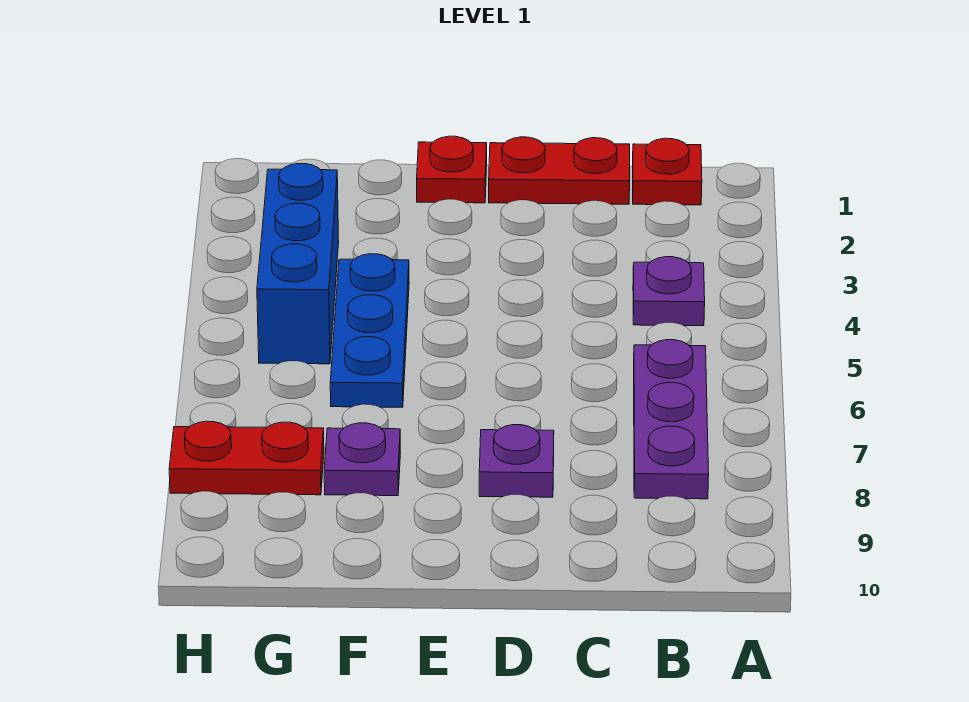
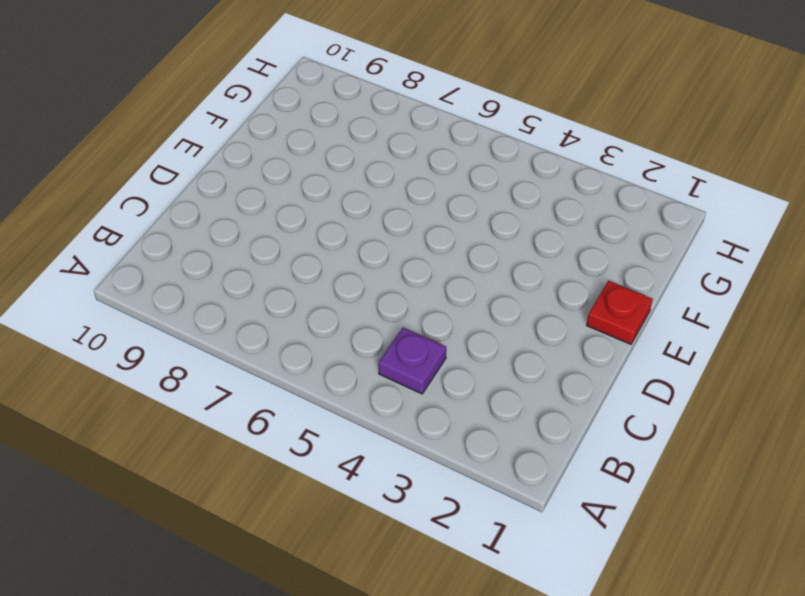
none -> red plate B1 level 1
none -> purple plate B6:B8 level 1

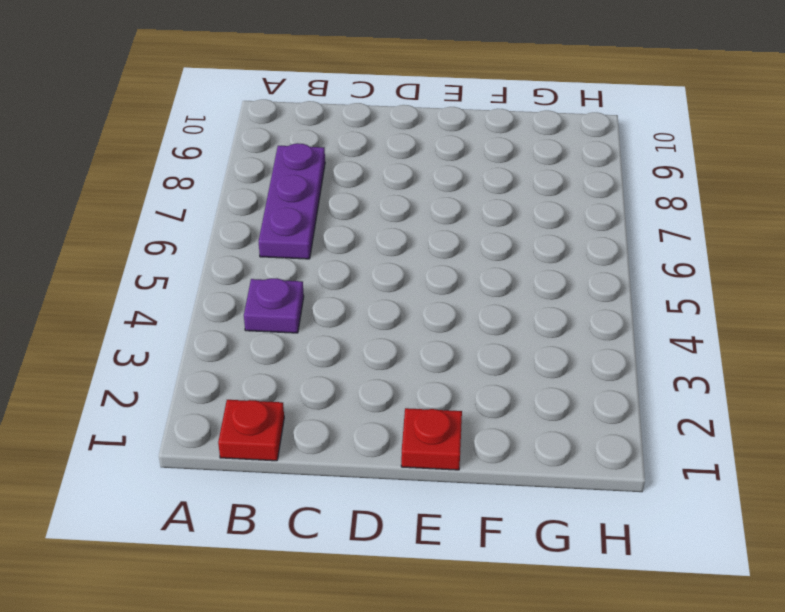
none -> red plate C1:D1 level 1
none -> purple plate D8 level 1

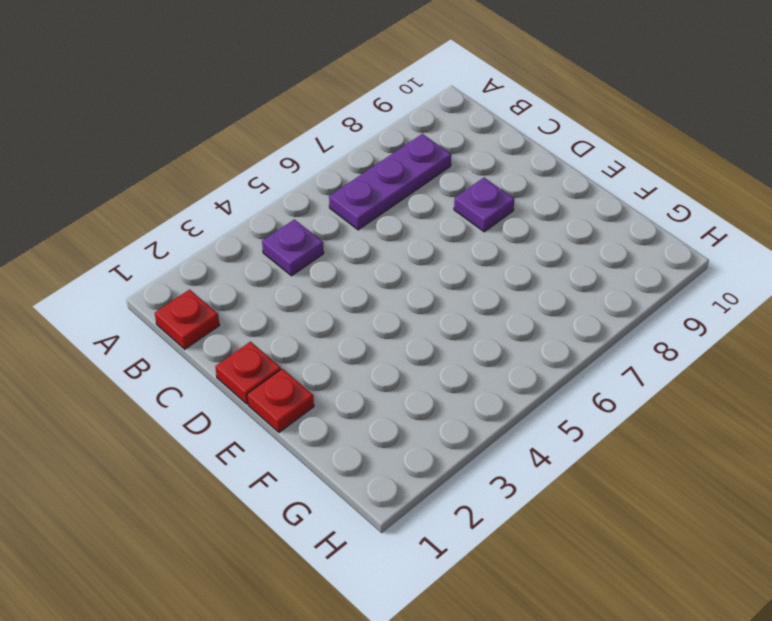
red plate D1 level 1 -> red plate C1:D1 level 1
none -> blue plate F4:F6 level 1
none -> purple plate F8 level 1

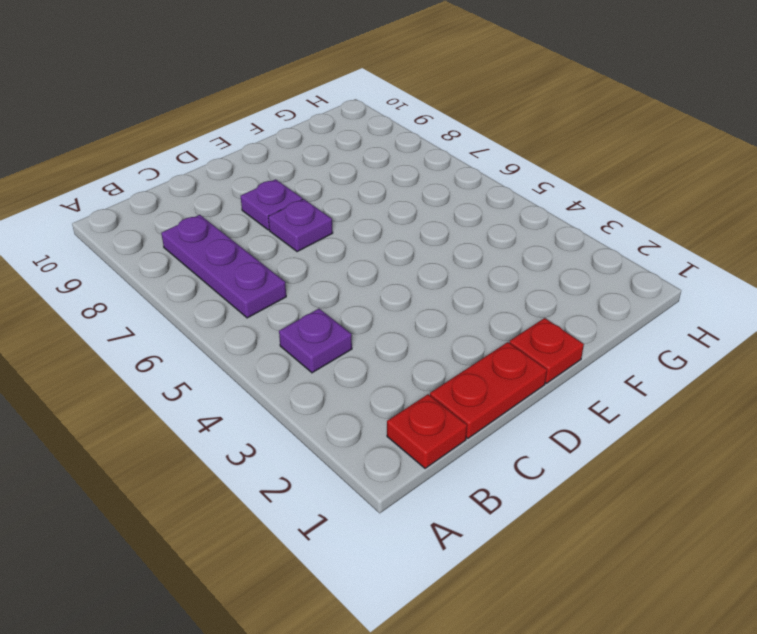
purple plate D7 level 1 -> purple plate F8 level 1
none -> blue plate F4:F6 level 1
none -> blue brick G3:G5 level 1

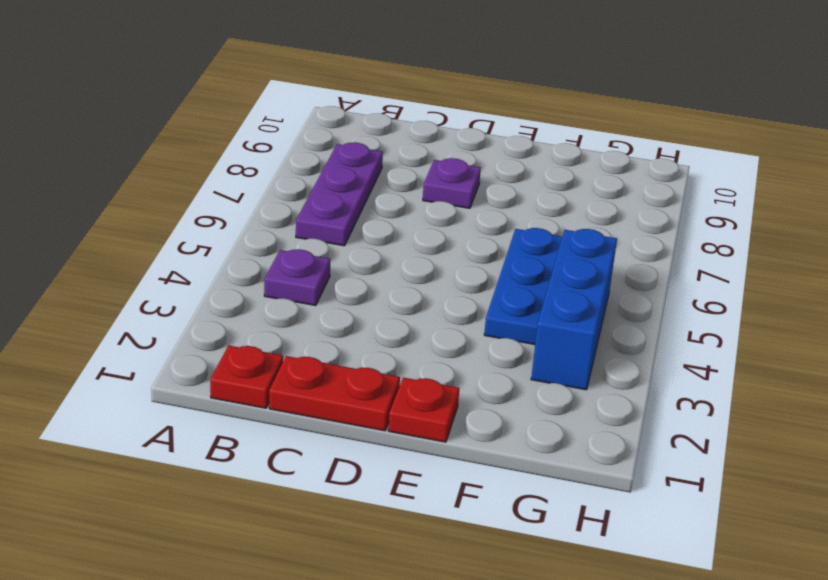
none -> purple plate F8 level 1
none -> red plate G8:H8 level 1

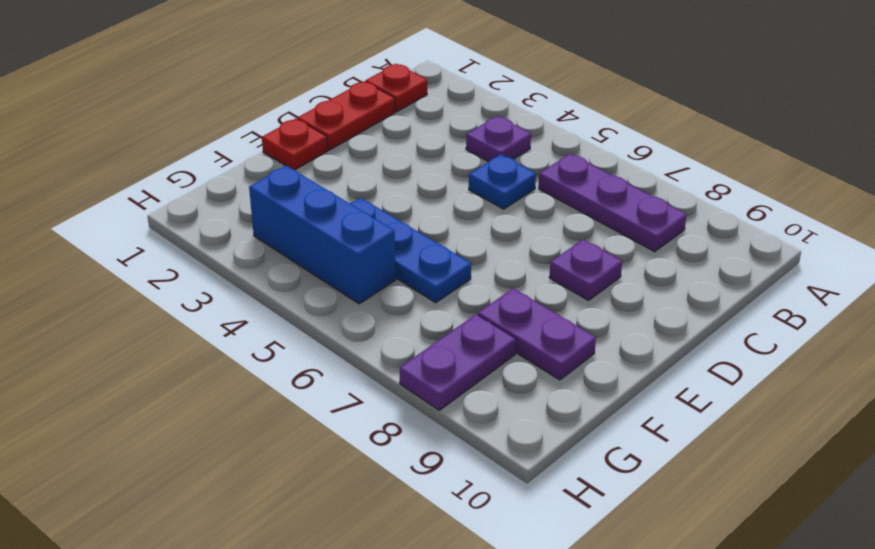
blue plate C5 level 1 -> none
purple plate F8:F9 level 1 -> purple plate F8 level 1
purple plate G8:H8 level 1 -> red plate G8:H8 level 1

